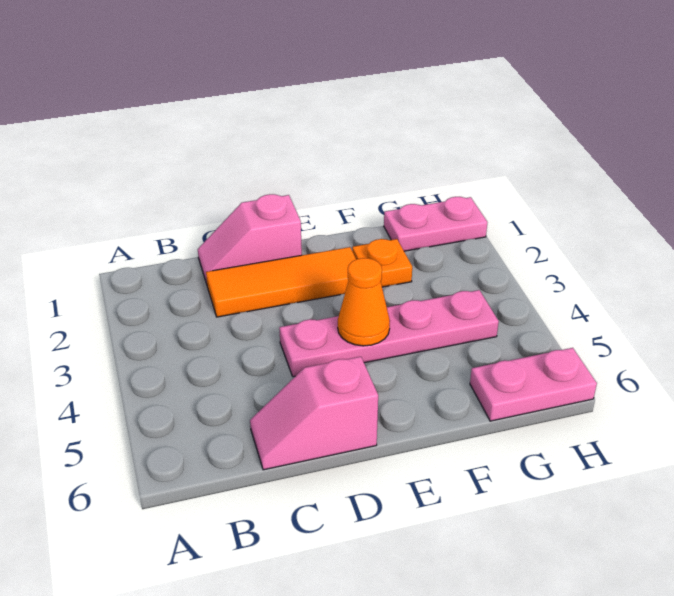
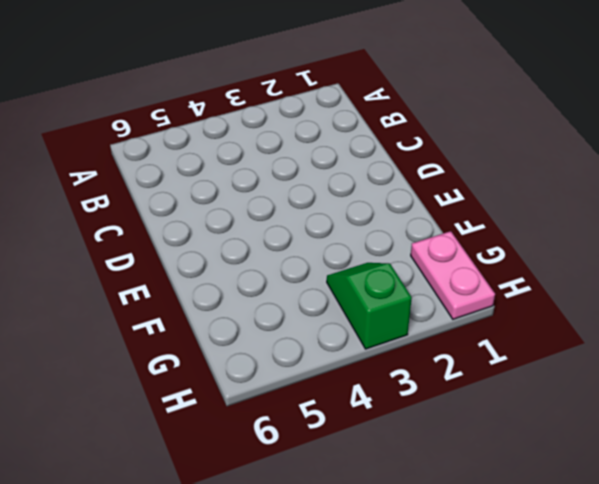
green slope G3:H3 level 1 top H -> none
none -> pink slope C1:D1 level 1 top D
none -> orange tile C2:E2 level 1

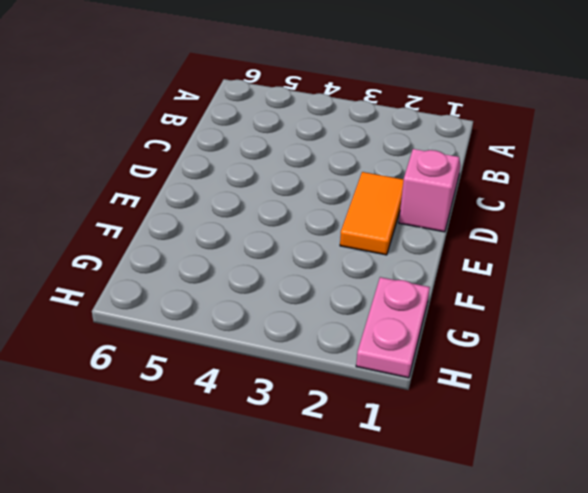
orange tile D2:E2 level 1 -> orange tile C2:E2 level 1
none -> pink slope C6:D6 level 1 top D
none -> pink plate D4:G4 level 1

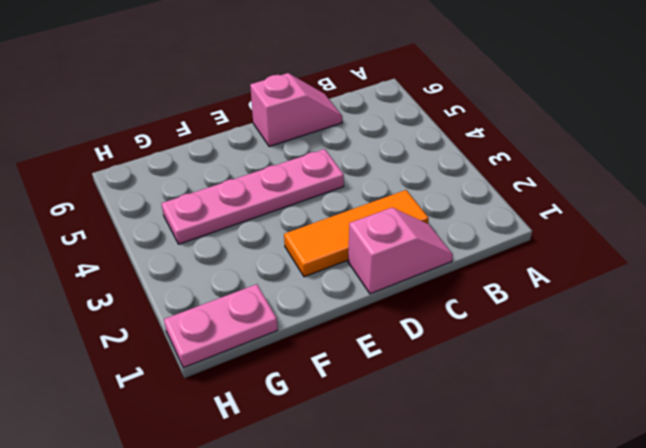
none -> orange plate F2 level 1
none -> pink plate G6:H6 level 1

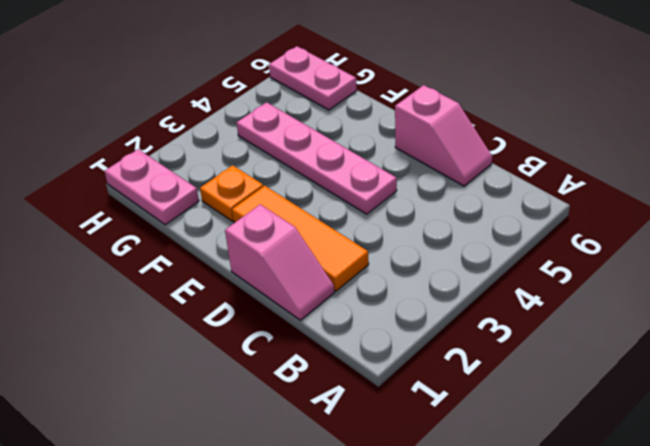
none -> orange cone E4 level 2

